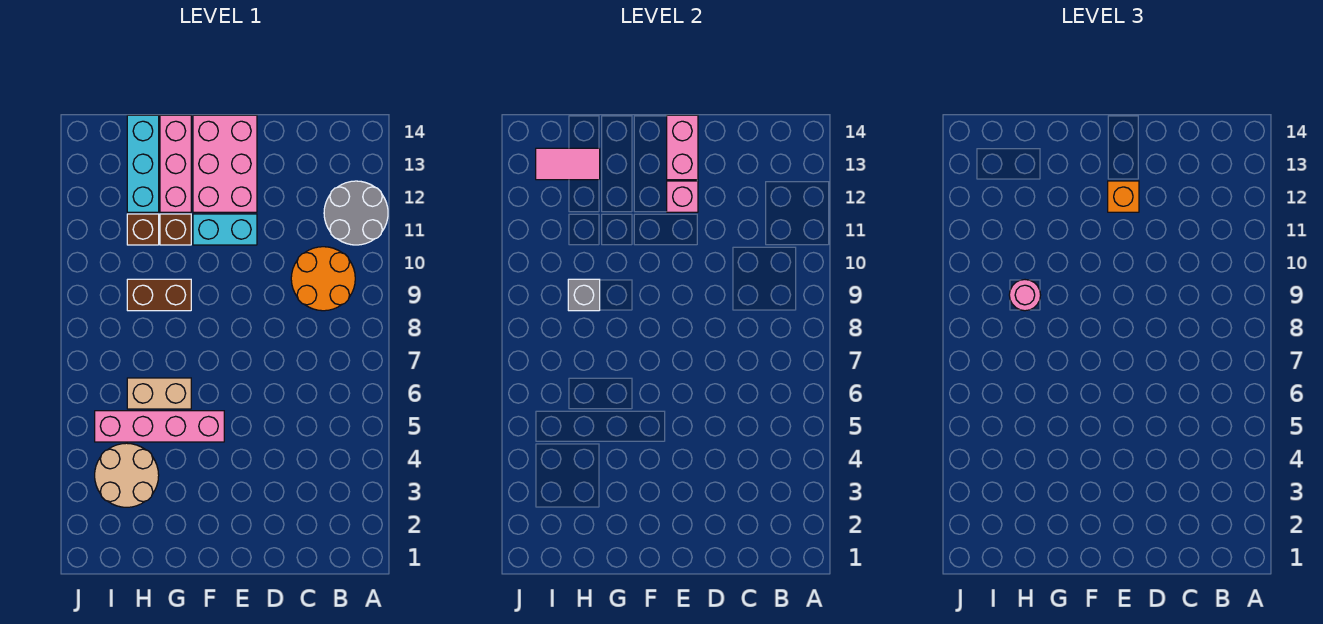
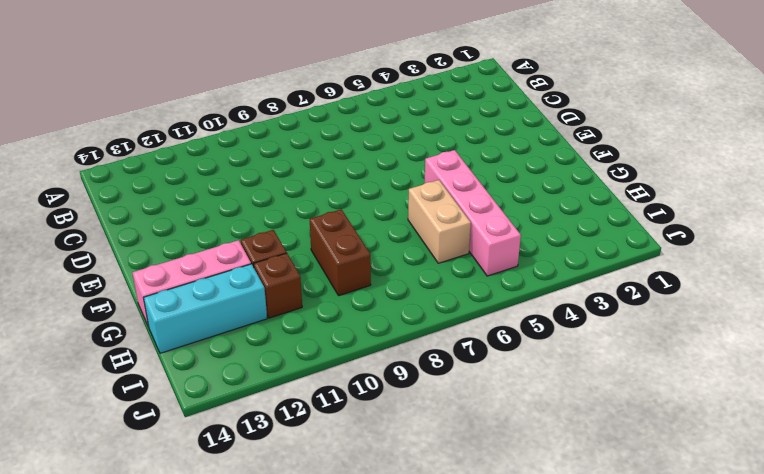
none -> grey round brick A11:B12 level 1
none -> orange round brick B9:C10 level 1
none -> cyan brick E11:F11 level 1

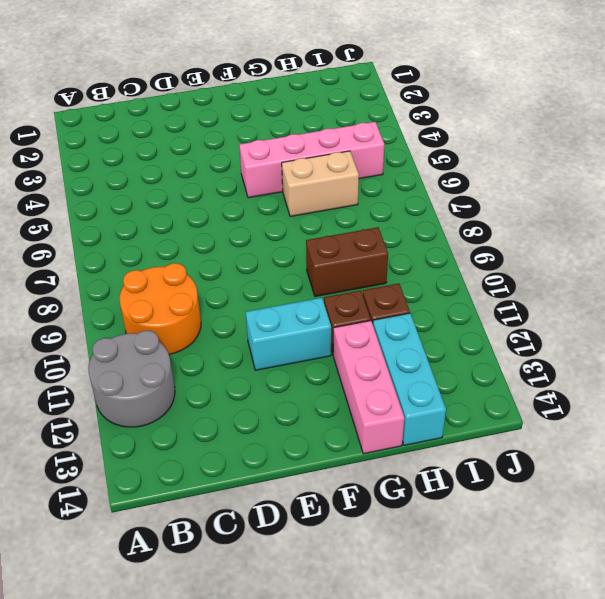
none -> pink brick E12:F14 level 1
none -> tan round brick H3:I4 level 1
none -> pink brick E12 level 2

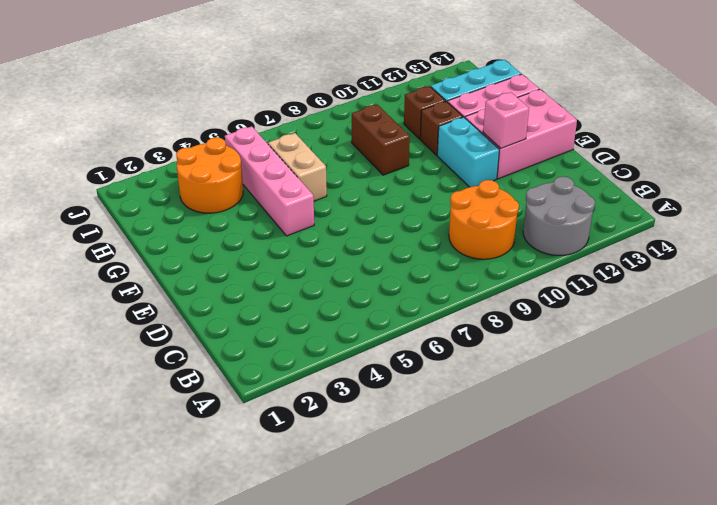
orange round brick H3:I4 level 1 -> tan round brick H3:I4 level 1
none -> pink brick E13:E14 level 2
none -> grey brick H9 level 2
none -> pink tile H13:I13 level 2

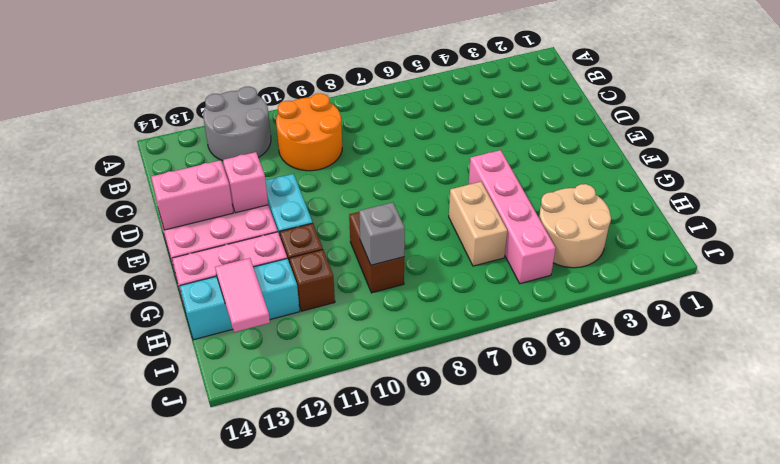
none -> orange brick E12 level 3
none -> pink round brick H9 level 3

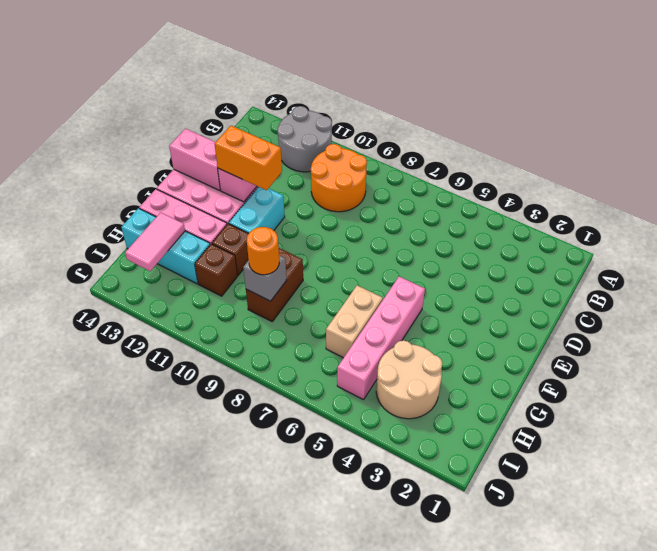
orange brick E11:E12 level 3 -> orange brick E12 level 3
orange round brick H9 level 3 -> pink round brick H9 level 3

